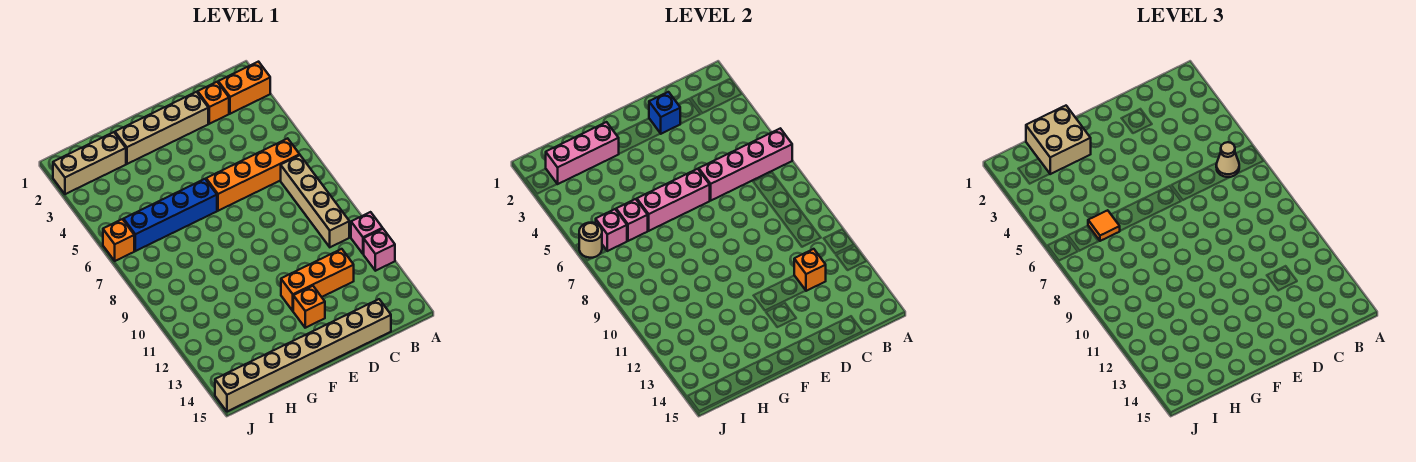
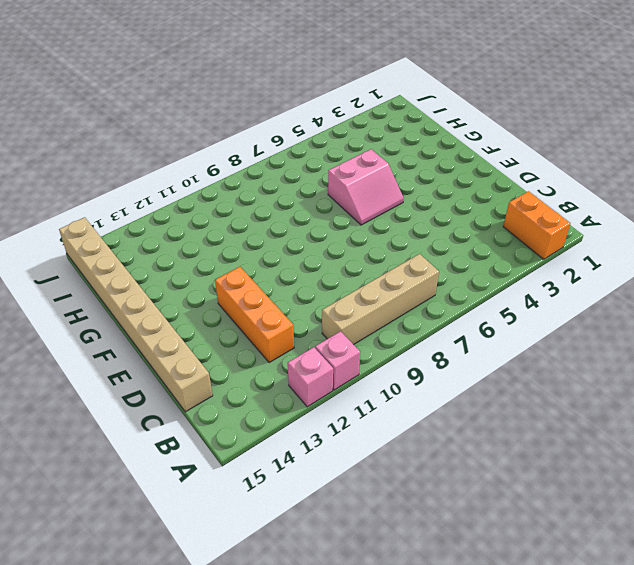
pink slope F5:G6 level 1 top G -> blue brick F6:I6 level 1
none -> orange brick B6:E6 level 1
none -> orange brick C2 level 1
none -> tan brick D2:G2 level 1

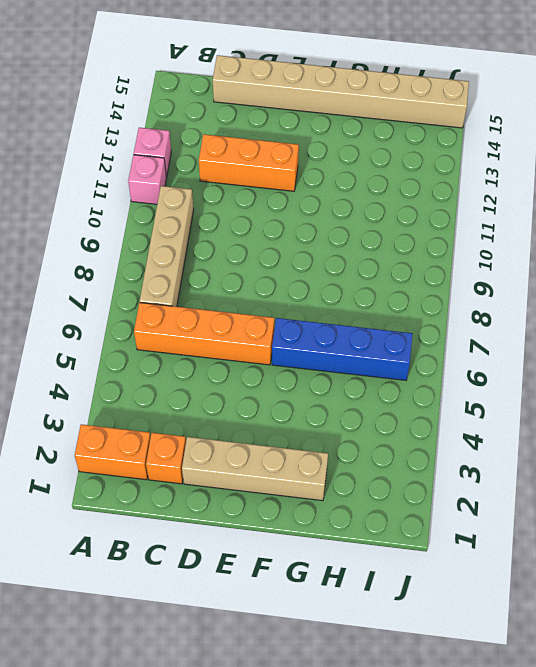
none -> orange brick E13 level 1
none -> tan brick H2:J2 level 1
none -> orange brick J6 level 1

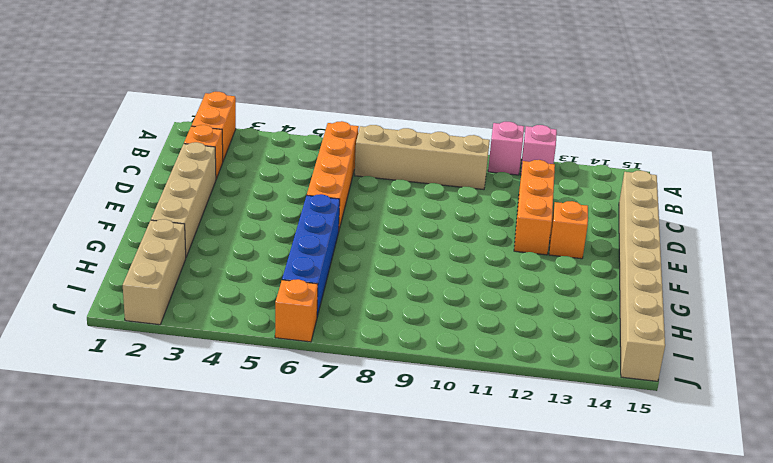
none -> pink brick A6:D6 level 2
none -> orange brick C12 level 2
none -> blue brick D2 level 2

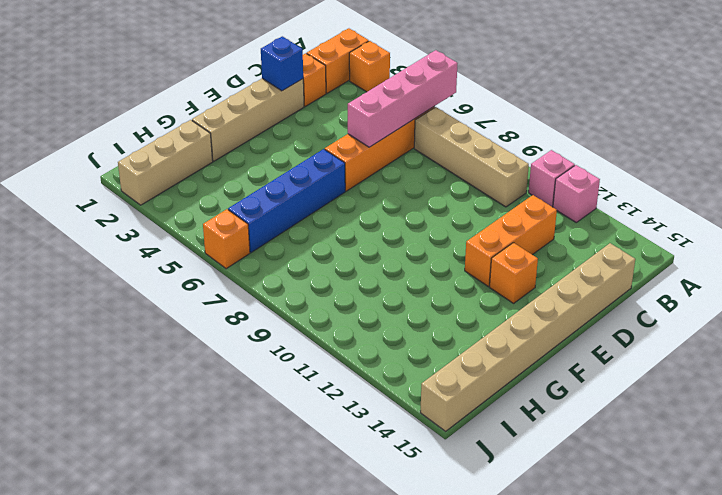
orange brick A3 level 1 -> orange brick C12 level 2
none -> pink brick E6:G6 level 2
none -> pink brick G2:I2 level 2
none -> pink brick H6 level 2

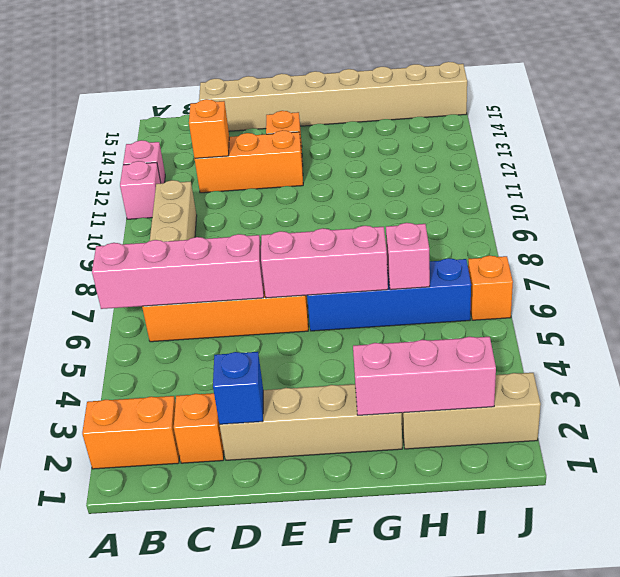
none -> pink brick I6 level 2
none -> tan round brick J6 level 2
none -> tan cone B6 level 3

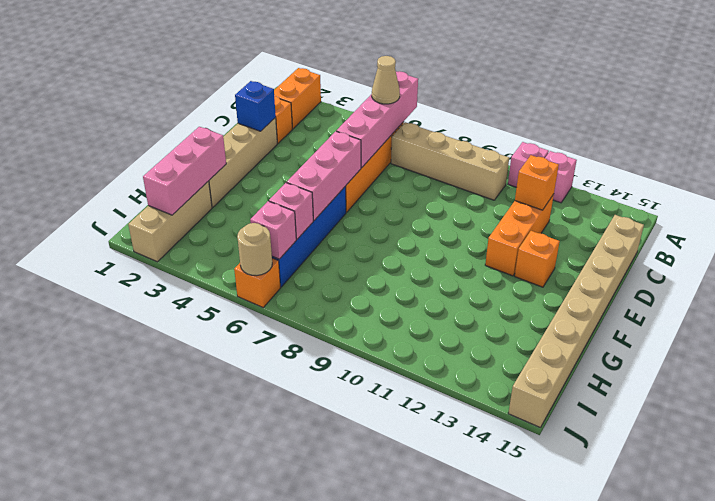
none -> tan brick G1:H2 level 3
none -> orange tile H6 level 3

